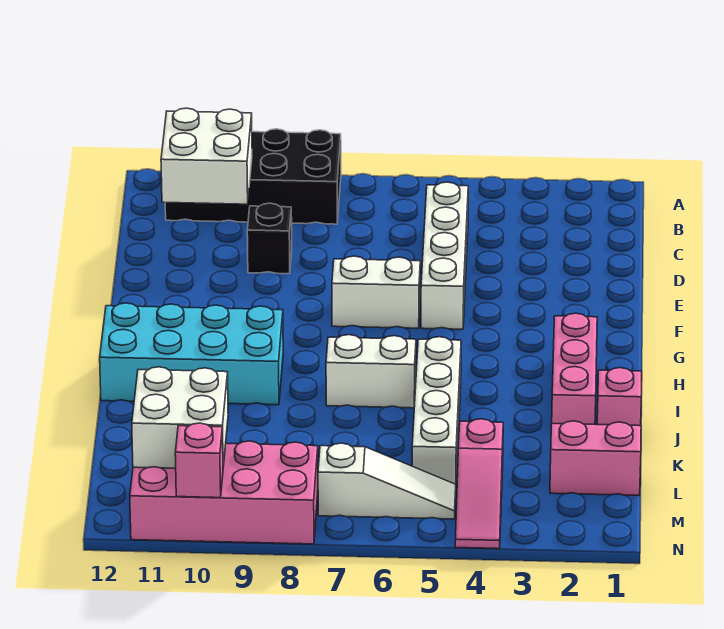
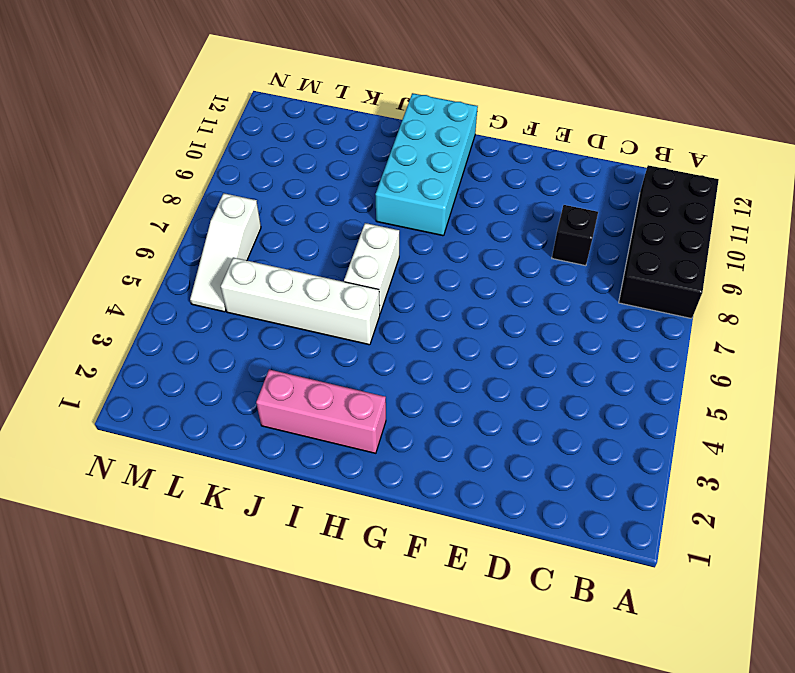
none -> white brick C5:F5 level 1
none -> white brick F6:F7 level 1
none -> pink brick J1 level 1

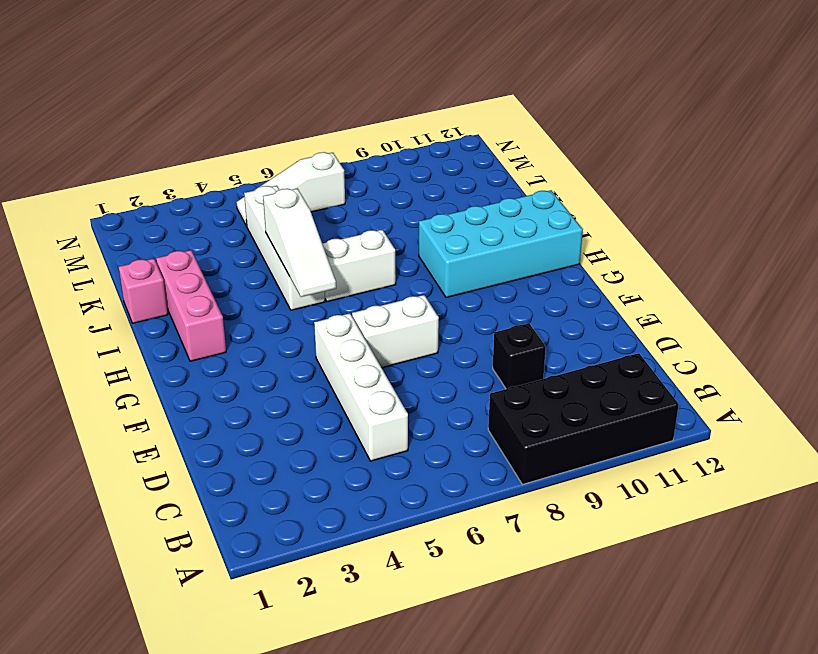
white slope H5:J5 level 2 top J -> none
none -> pink brick L1:L2 level 1
none -> pink slope L4:N4 level 1 top L
none -> pink brick M8:N11 level 1

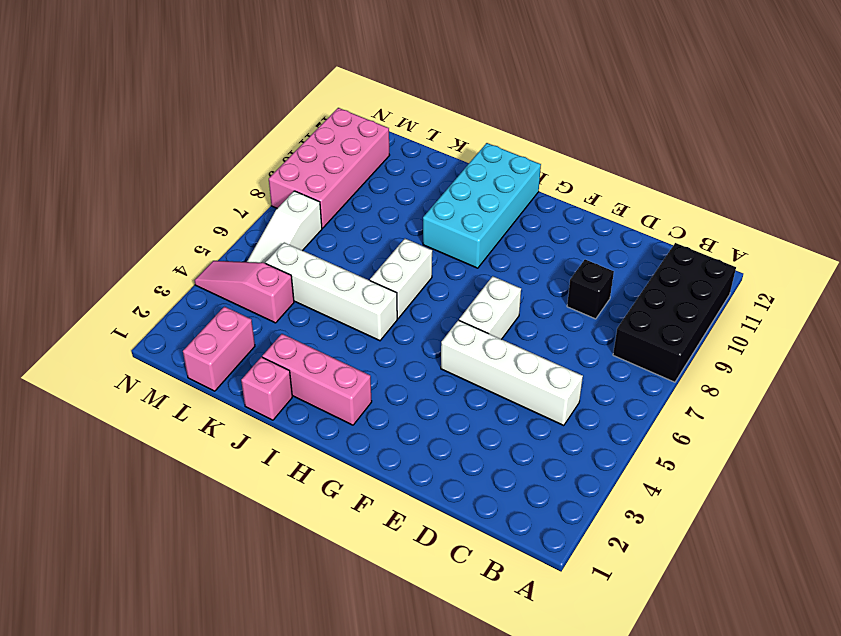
none -> white brick B10:C11 level 2
none -> white brick L10:M11 level 2
none -> pink brick N10 level 2

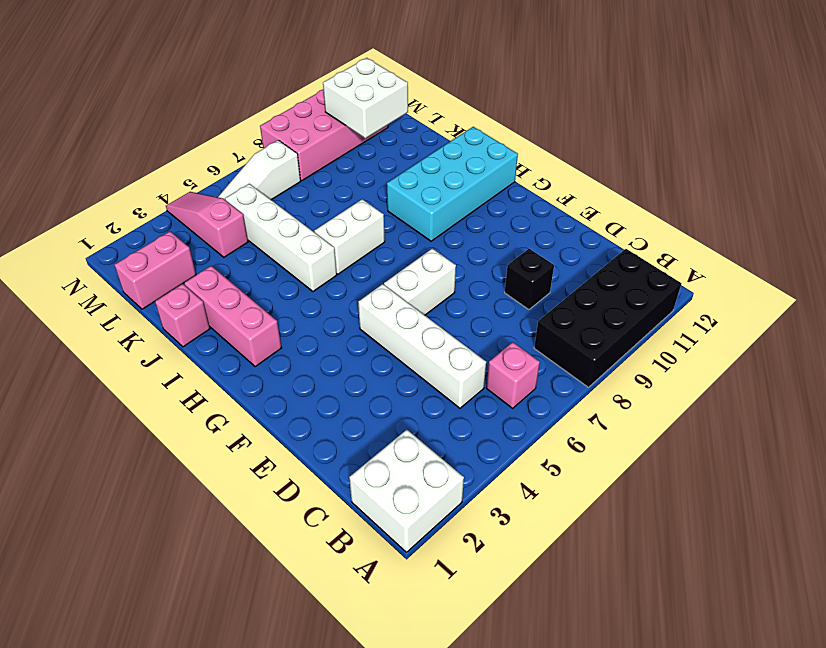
white brick A1:B2 level 1 -> white brick B10:C11 level 2
pink brick B6 level 1 -> pink brick N10 level 2

